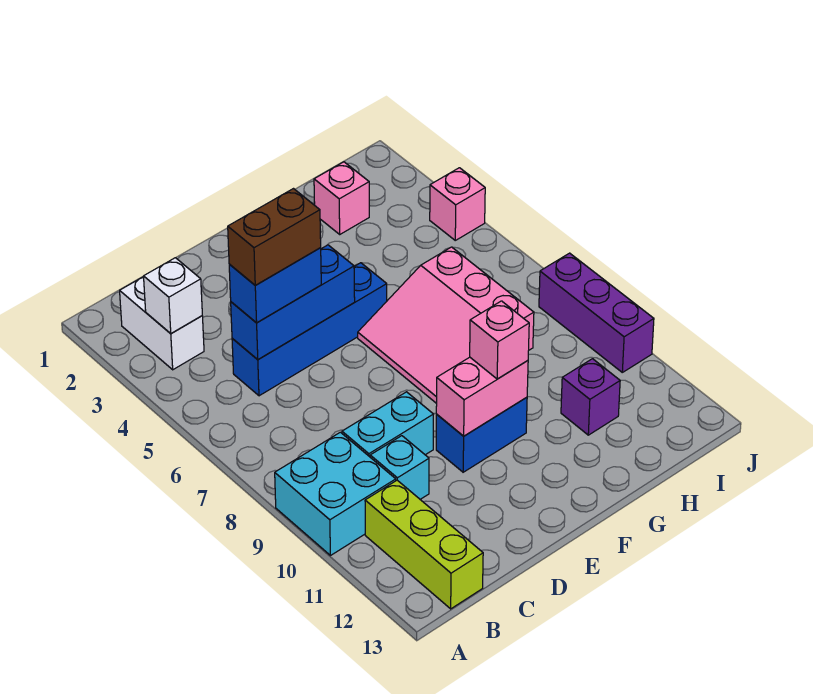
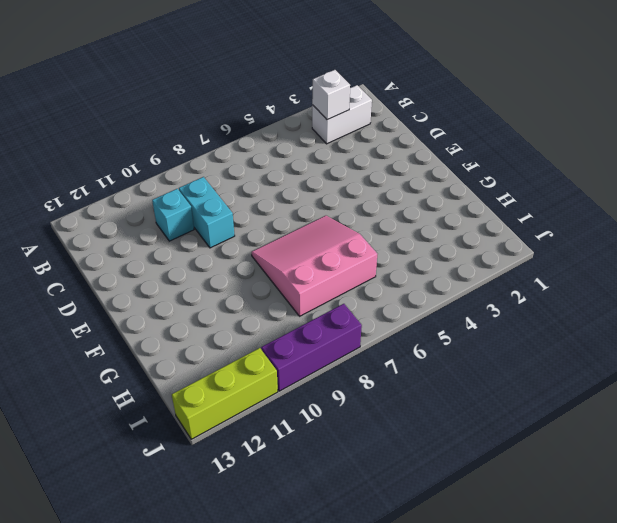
lime brick J11:J13 level 1 -> lime brick B11:B13 level 1
none -> cyan brick A9:B10 level 1
none -> blue brick C5:F5 level 1
none -> blue brick E10:F10 level 1

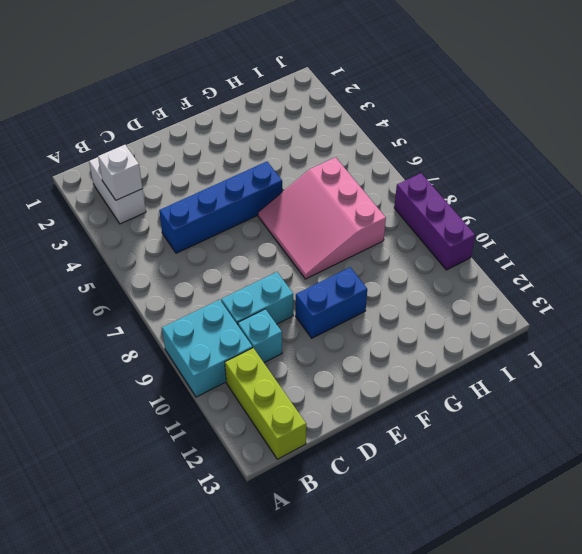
none -> pink brick H2 level 1
none -> purple brick H11 level 1
none -> pink brick J4 level 1

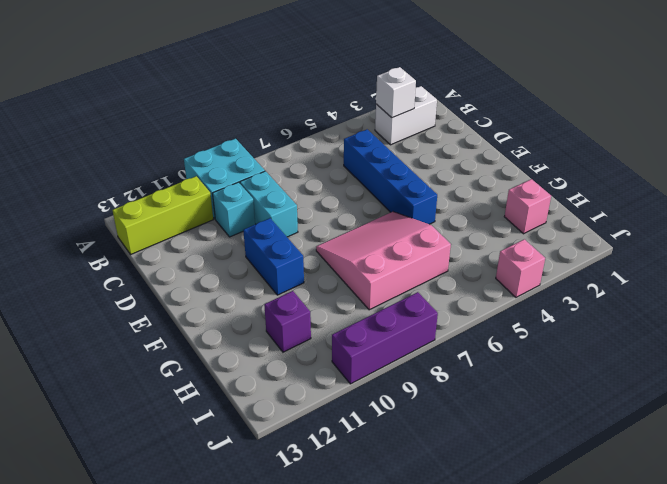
none -> blue brick C5:E5 level 2
none -> pink brick E10:F10 level 2
none -> blue brick C5:D5 level 3

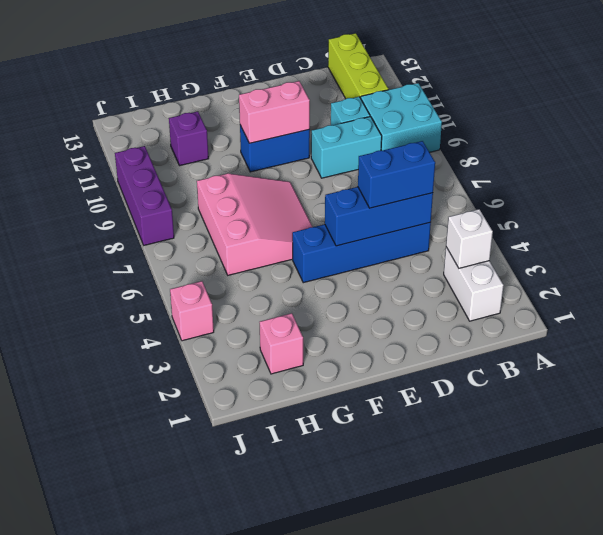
none -> pink brick F10 level 3
none -> brown brick C5:D5 level 4

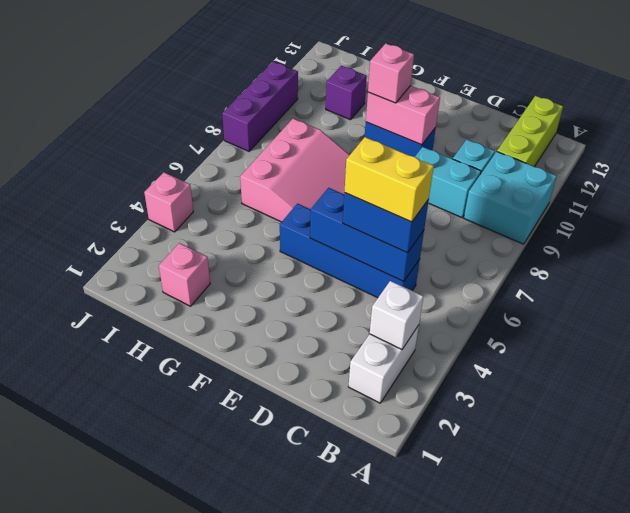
yellow brick C5:D5 level 4 -> brown brick C5:D5 level 4

